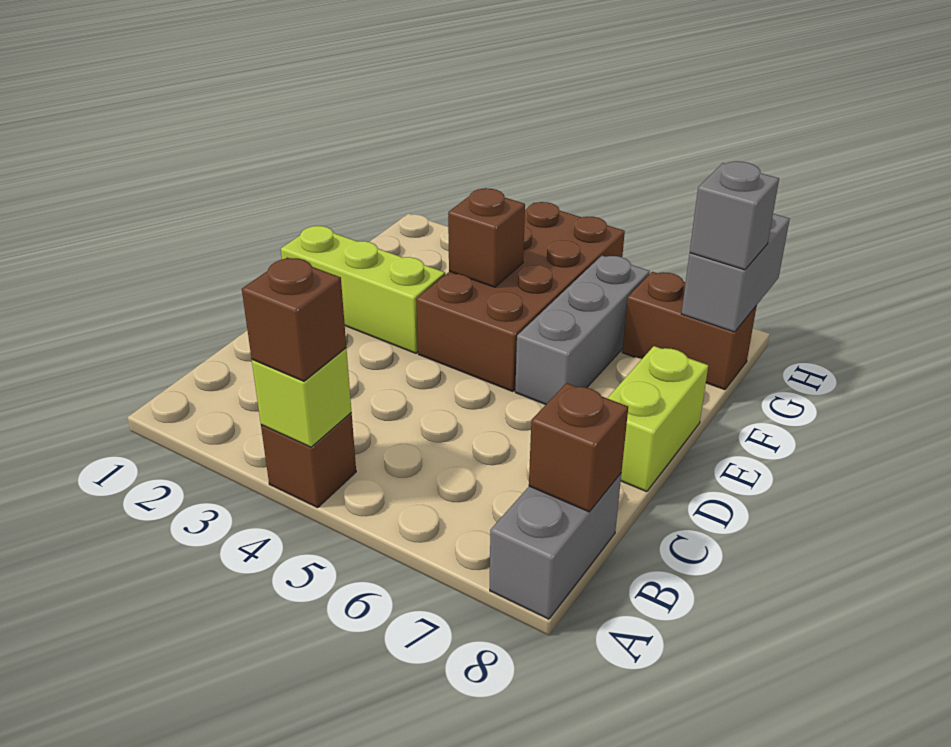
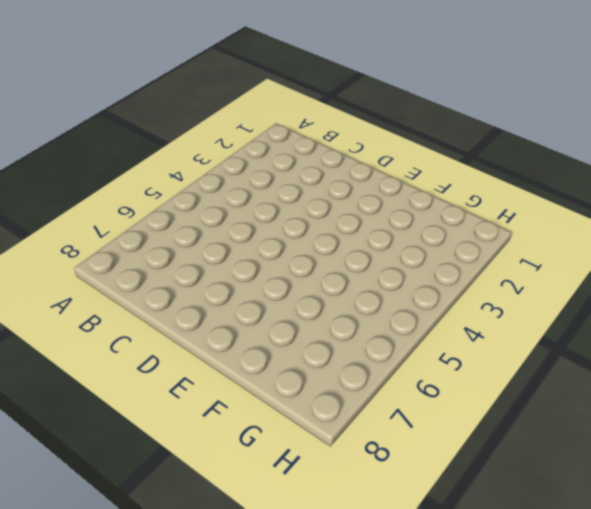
none -> brown brick A4 level 1
none -> grey brick A8:B8 level 1
none -> lime brick D8:E8 level 1

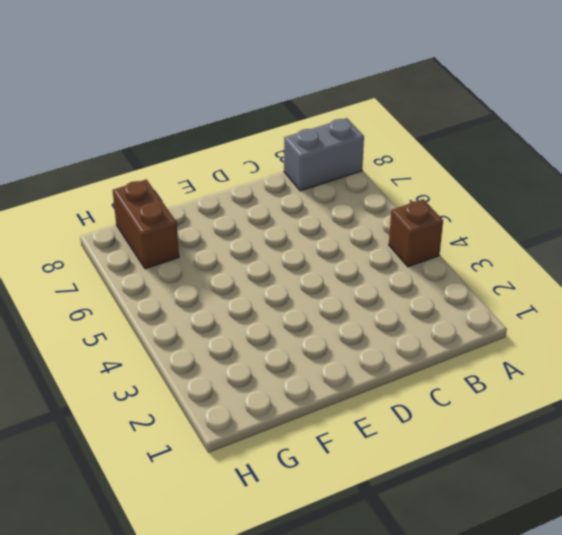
none -> lime brick D8:E8 level 1
none -> lime brick E1:E3 level 1
none -> brown brick E4:H5 level 1

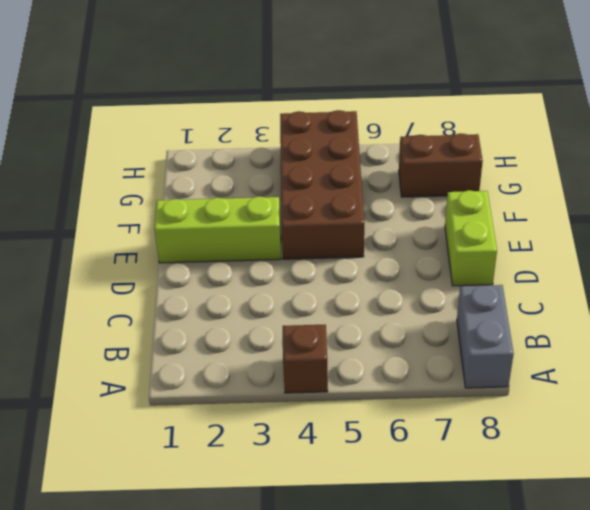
none -> grey brick E6:G6 level 1
none -> lime brick A4 level 2
none -> brown brick B8 level 2

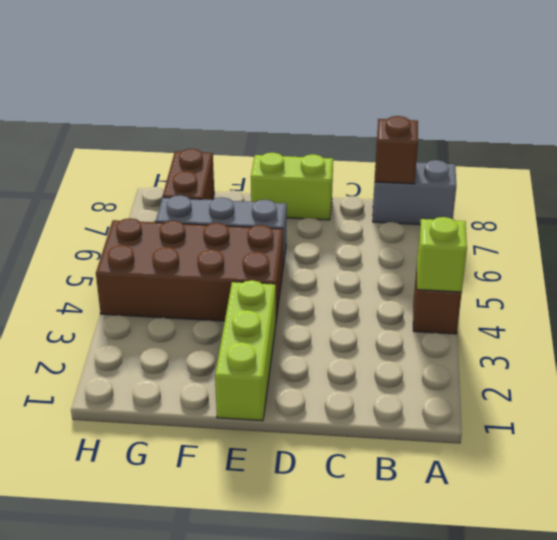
none -> brown brick F4 level 2
none -> grey brick G8:H8 level 2
none -> brown brick A4 level 3

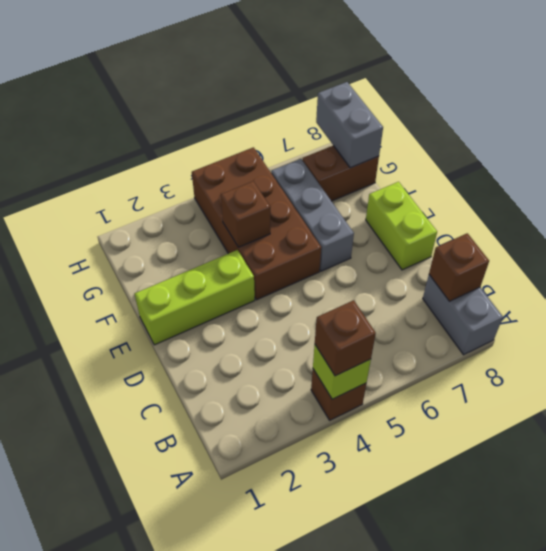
none -> grey brick G8 level 3

